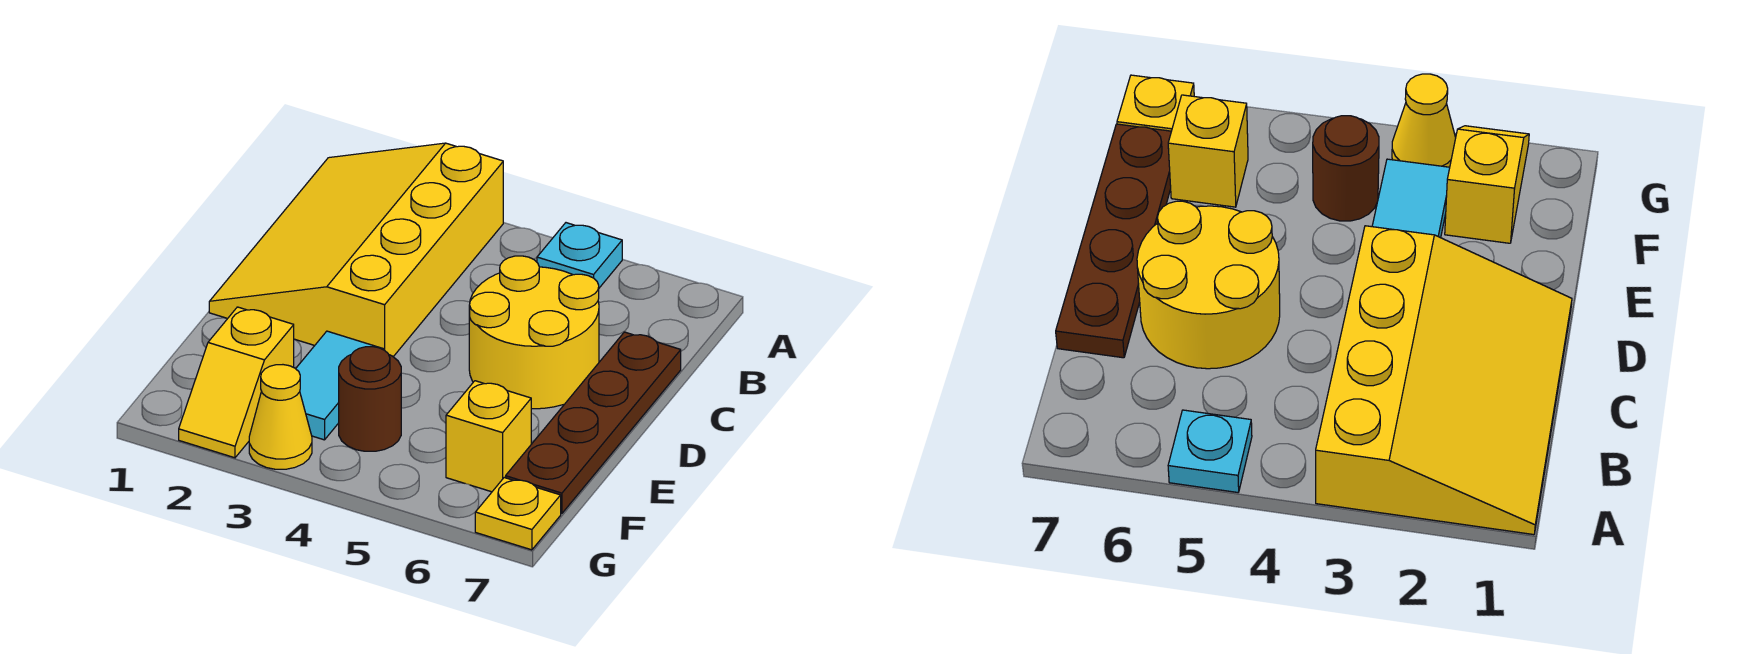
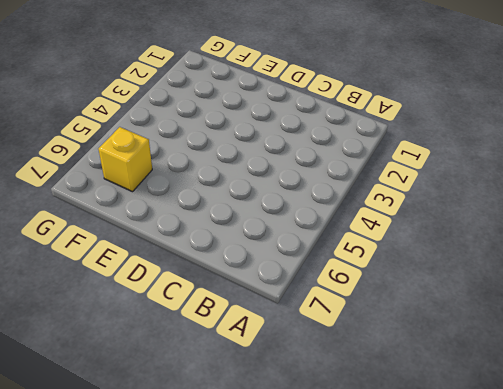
none -> yellow slope A1:D3 level 1 top 3
none -> cyan plate A5 level 1

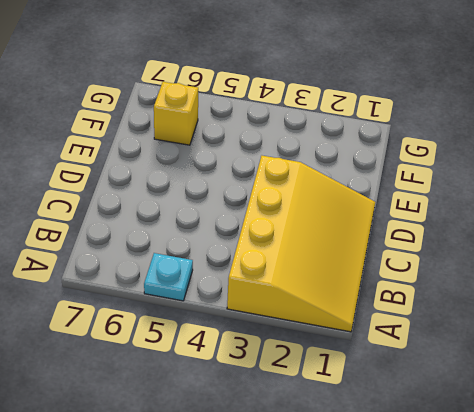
none -> yellow round brick C5:D6 level 1
none -> brown plate C7:F7 level 1

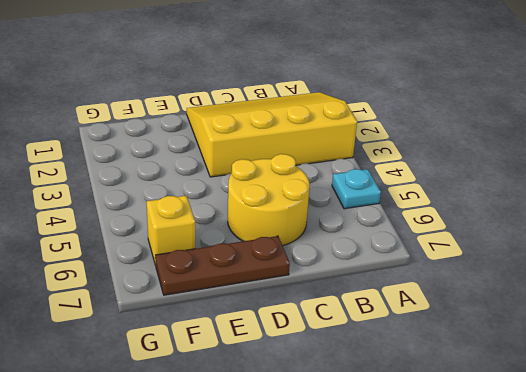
brown plate D7:F7 level 1 -> brown plate C7:F7 level 1
none -> cyan tile E3:F3 level 1
none -> yellow slope F2:G2 level 1 top F

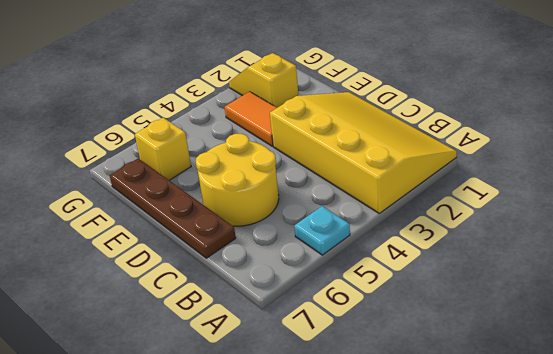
orange tile E3:F3 level 1 -> cyan tile E3:F3 level 1
none -> brown round brick F4 level 1
none -> yellow cone G3 level 1

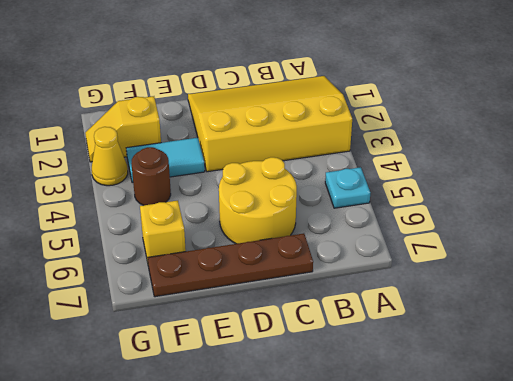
none -> yellow plate G7 level 1

